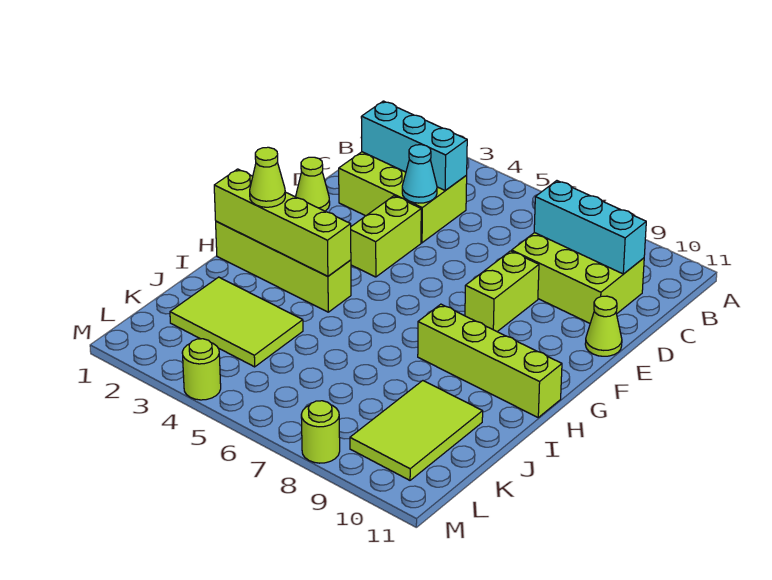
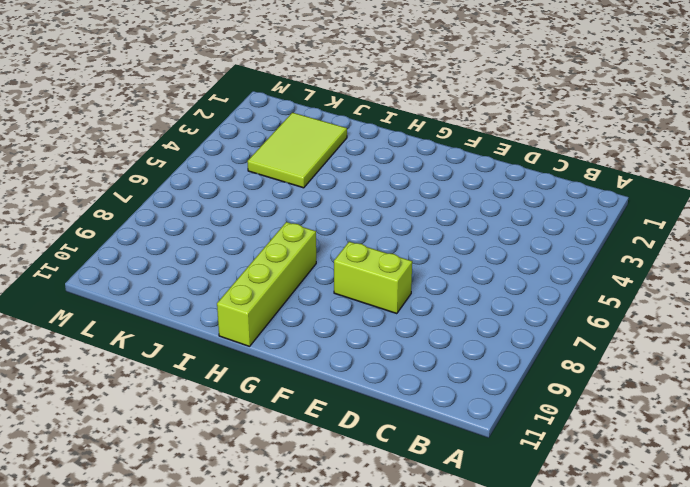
none -> lime brick C2:D4 level 1
none -> lime brick C8:D10 level 1
none -> lime cone E1 level 1

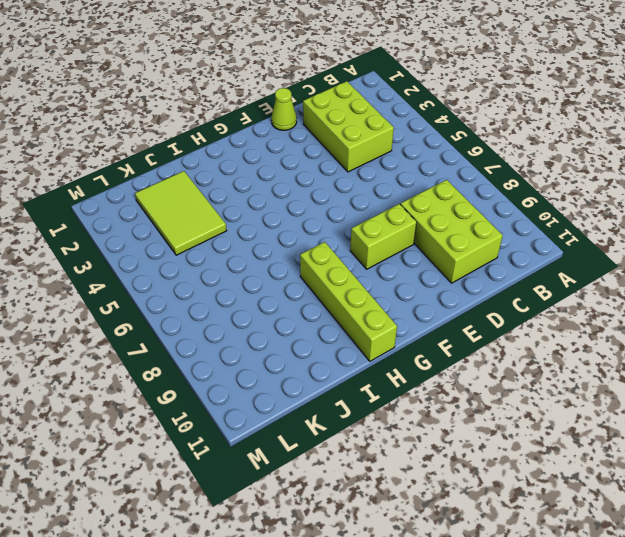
none -> lime brick E4:F4 level 1
none -> lime cone E11 level 1
none -> lime brick H1:H4 level 1

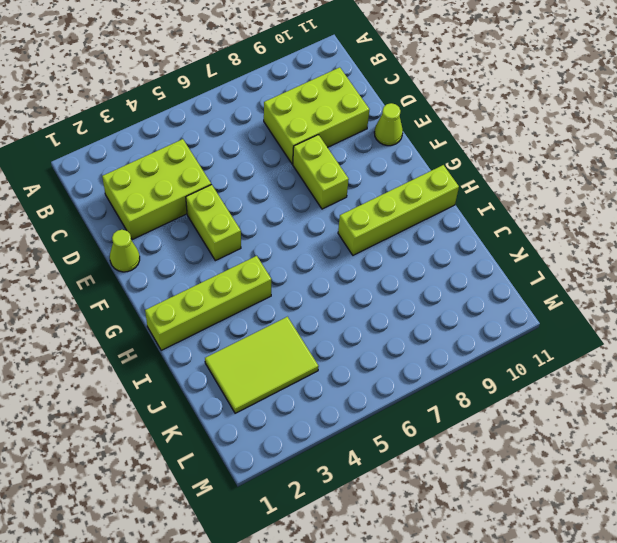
none -> lime tile J9:L10 level 1
none -> lime round brick M4 level 1
none -> lime round brick M8 level 1

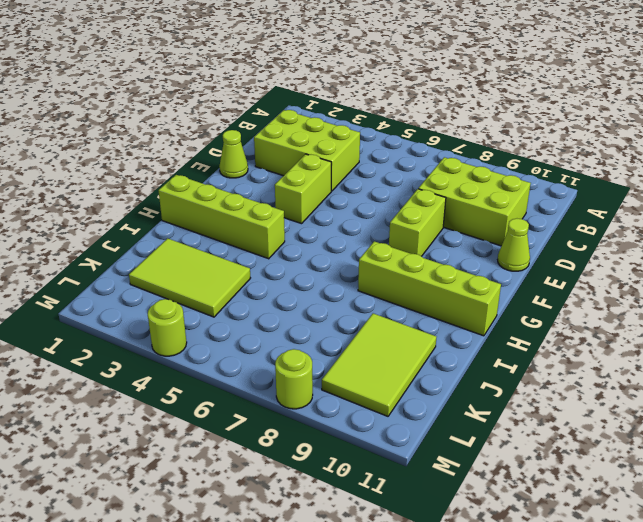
none -> cyan brick C2:C4 level 2
none -> cyan brick C8:C10 level 2
none -> cyan cone D4 level 2

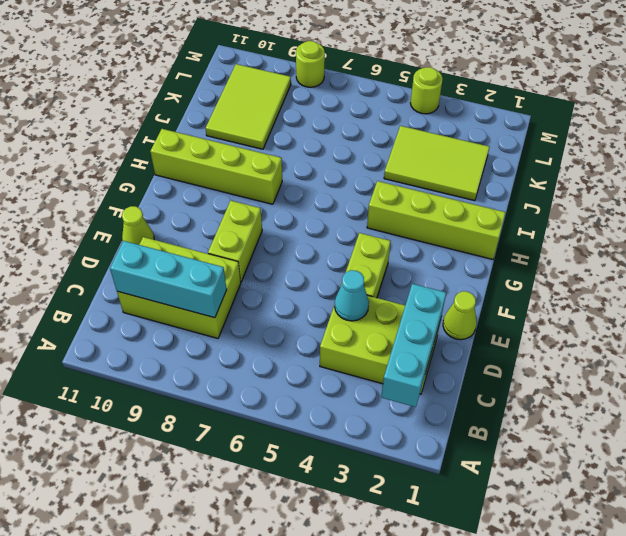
cyan brick B2:D2 level 2 -> cyan brick C2:C4 level 2
none -> lime brick H1:H4 level 2
none -> lime cone H2 level 3

